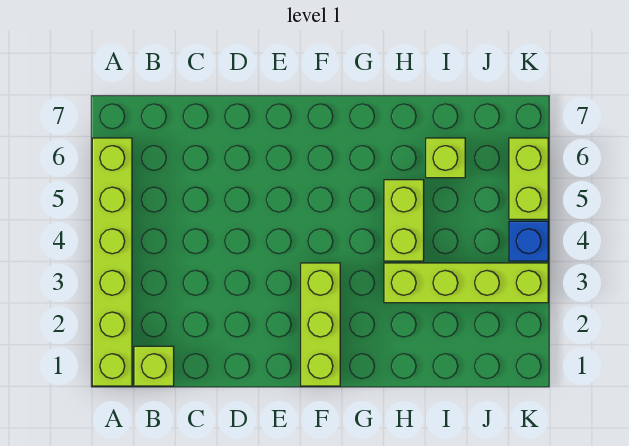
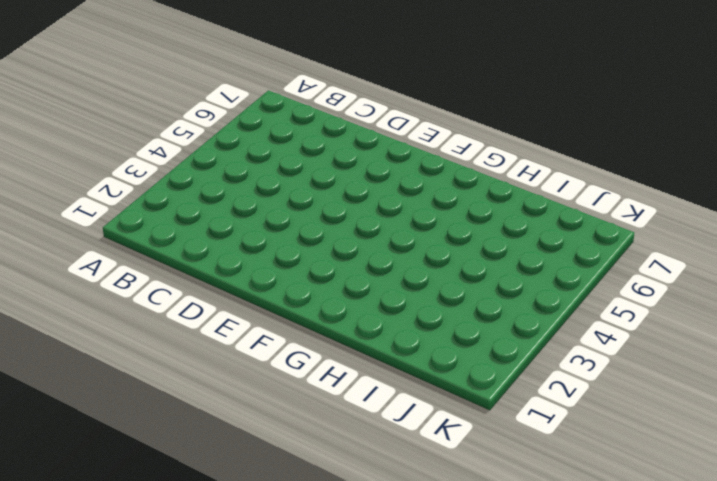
none -> lime brick A1:A6 level 1
none -> lime brick B1 level 1

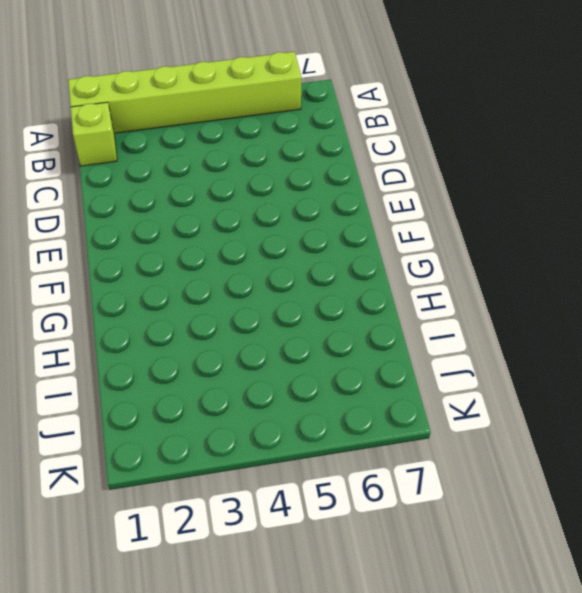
none -> lime brick F1:F3 level 1
none -> lime brick H3:K3 level 1

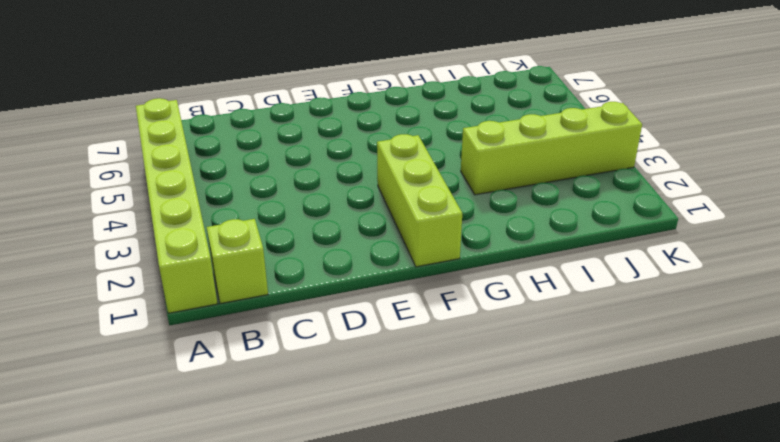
none -> lime brick H4:H5 level 1
none -> lime brick I6 level 1

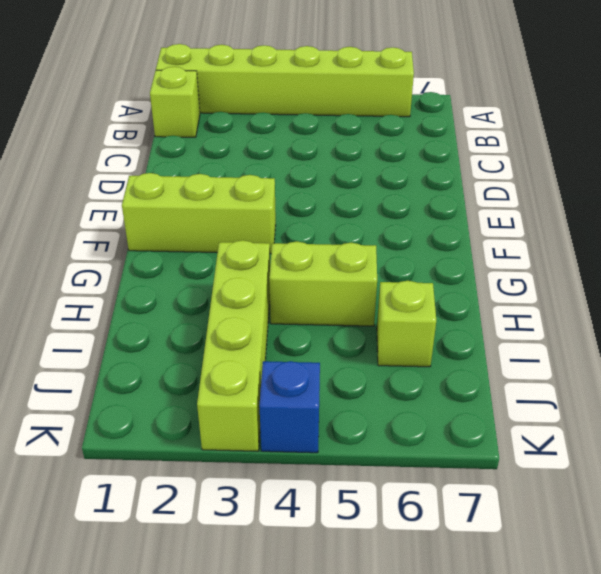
none -> lime brick K5:K6 level 1

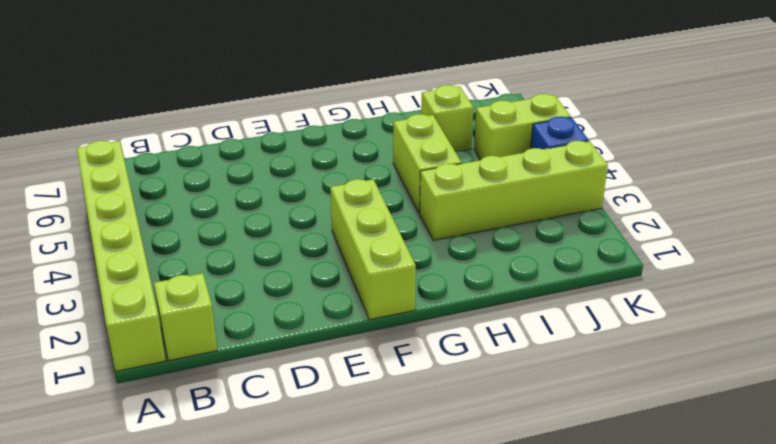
lime brick J5:K5 level 1 -> lime brick K5:K6 level 1

